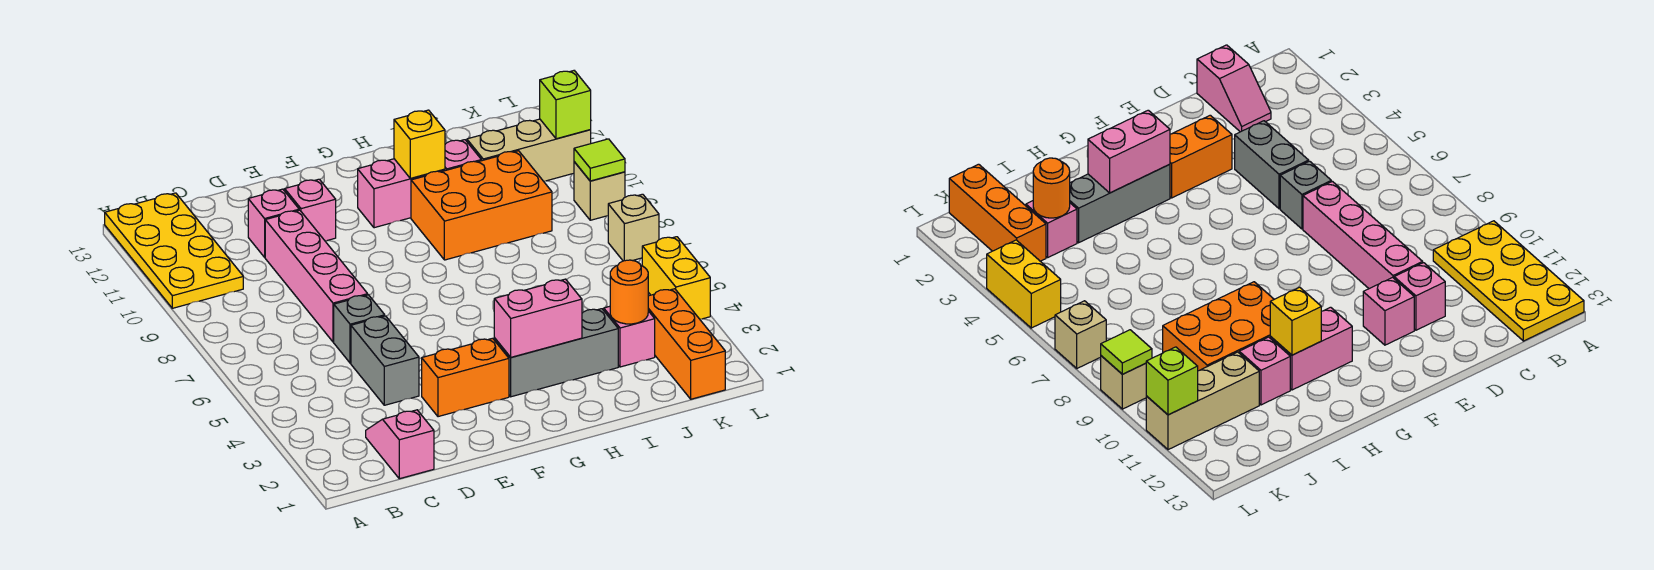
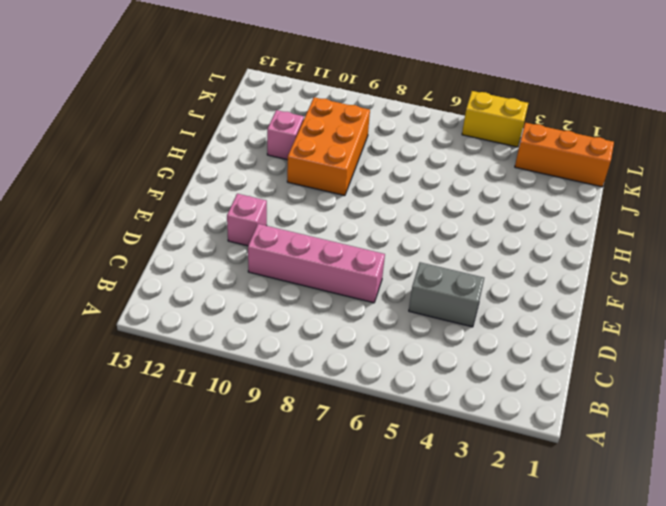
none -> yellow plate A10:B13 level 1
none -> pink slope C1:C2 level 1 top 1
none -> grey brick D6 level 1

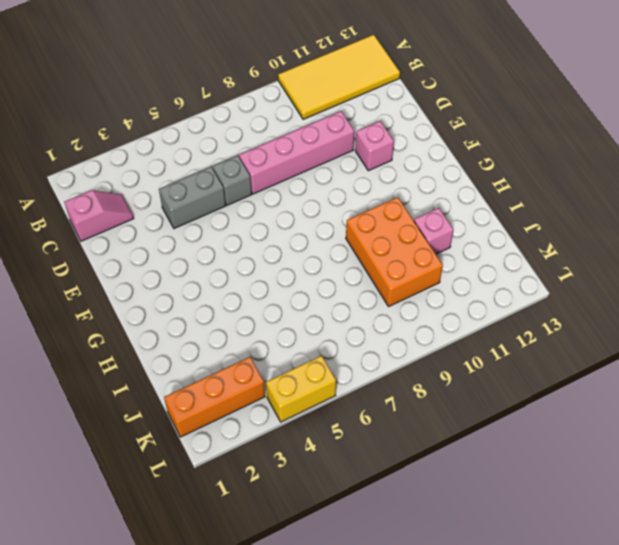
yellow tile A10:B13 level 1 -> yellow plate A10:B13 level 1
none -> pink brick D11 level 1
none -> orange brick E3:F3 level 1
none -> grey brick G3:I3 level 1

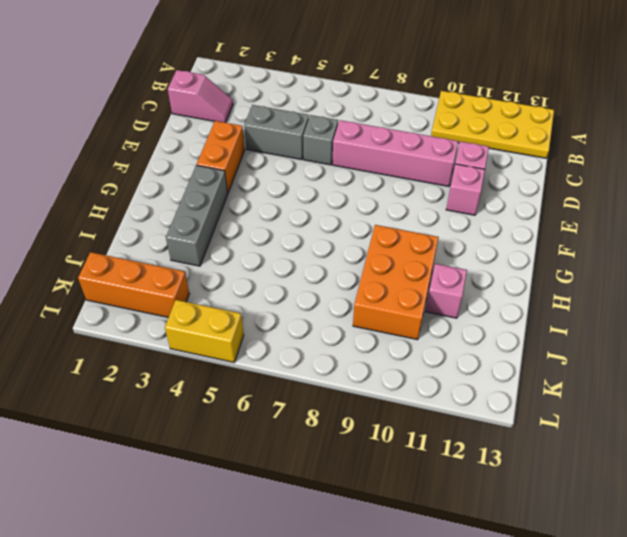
none -> pink brick G11:H11 level 1
none -> pink brick J3 level 1
none -> tan brick J11:L11 level 1

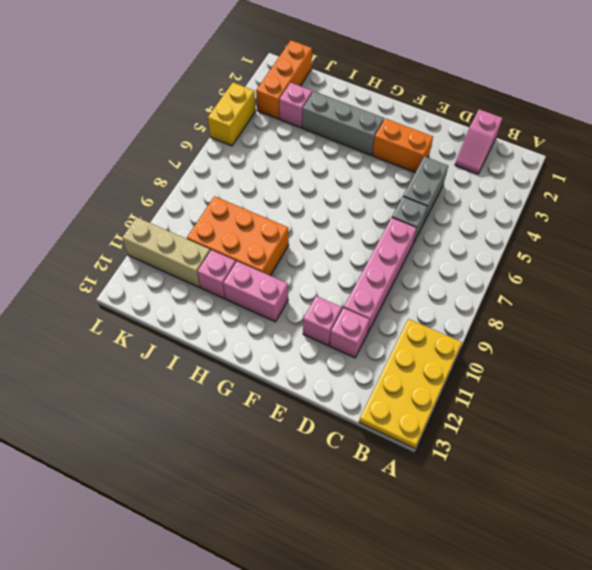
none -> tan brick L7 level 1
none -> tan brick L9 level 1
none -> pink brick G3:H3 level 2

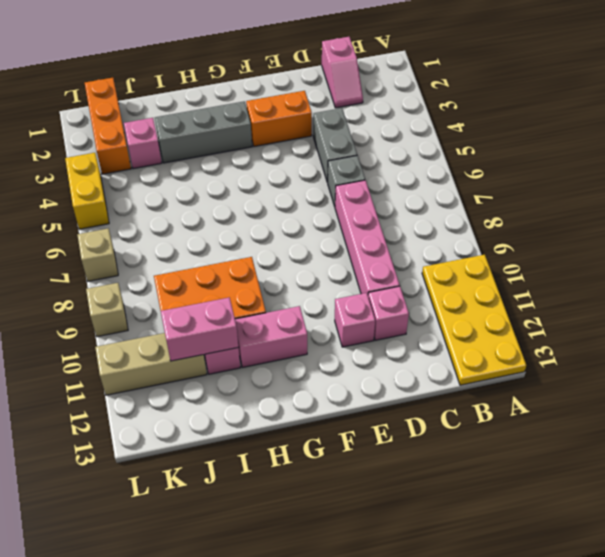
pink brick I11:J11 level 2 -> pink brick G3:H3 level 2
none -> yellow brick H11 level 2
none -> orange round brick J3 level 2
none -> lime tile L9 level 2

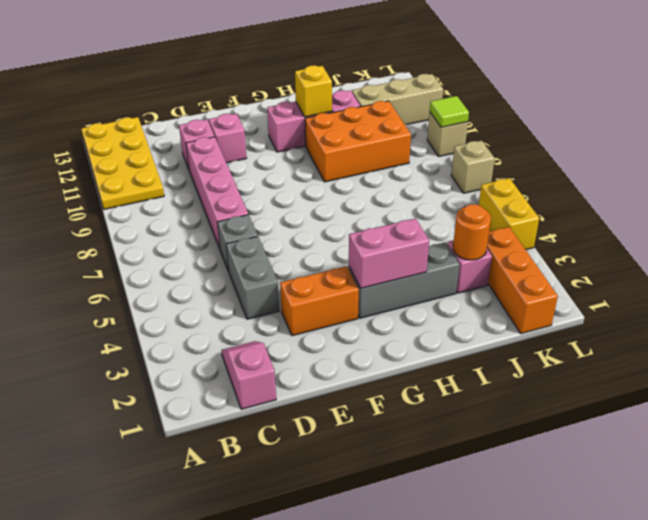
none -> lime brick L11 level 2

